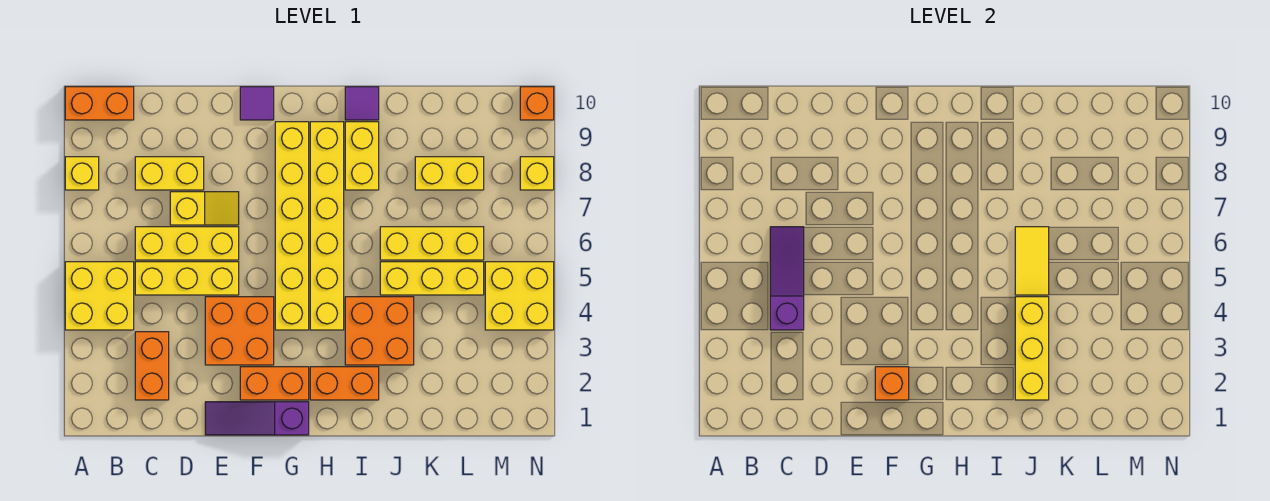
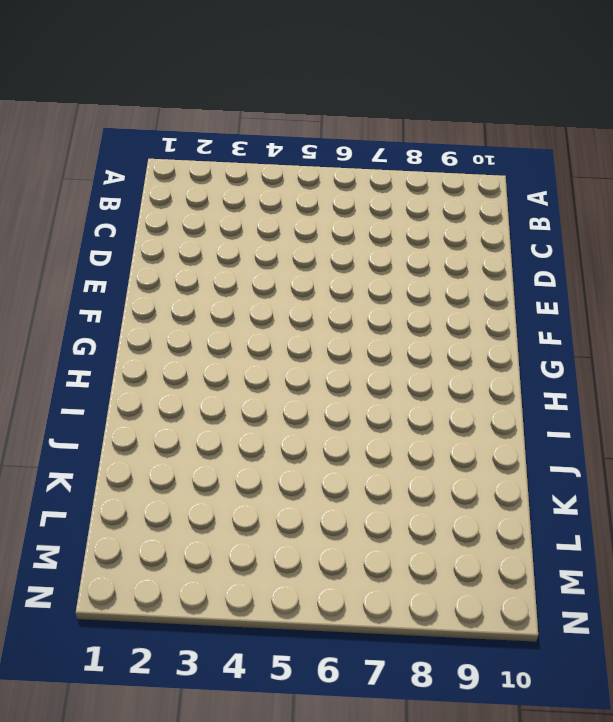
none -> yellow brick A4:B5 level 1
none -> yellow brick A8 level 1
none -> orange brick A10:B10 level 1

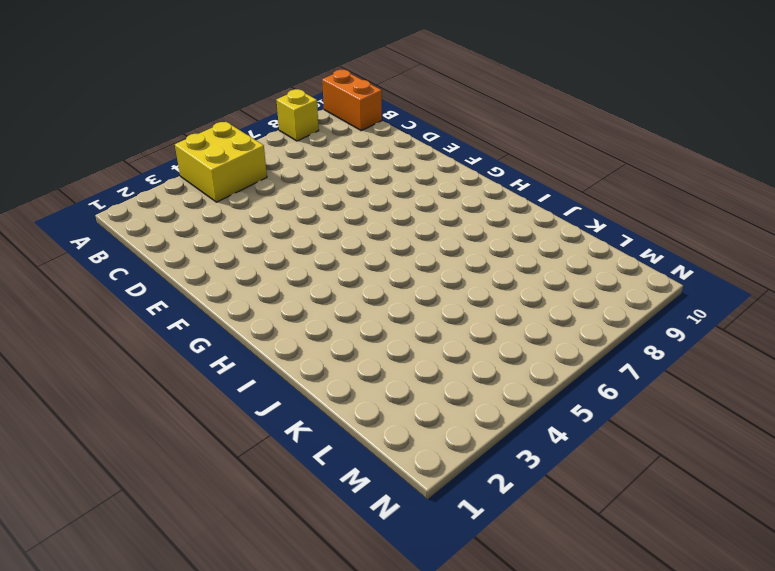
none -> orange brick C2:C3 level 1
none -> yellow brick C5:E5 level 1
none -> yellow brick C6:E6 level 1

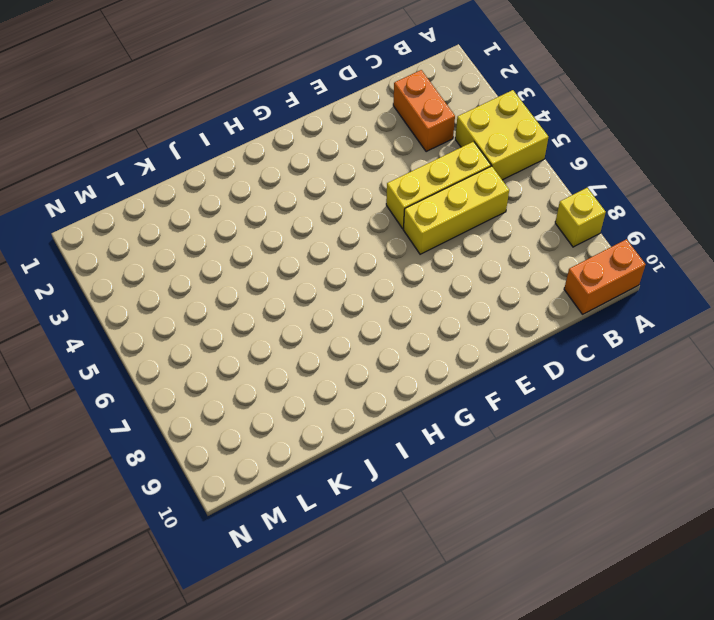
none -> yellow brick C8:D8 level 1
none -> yellow slope D7:E7 level 1 top D
none -> purple slope E1:G1 level 1 top G

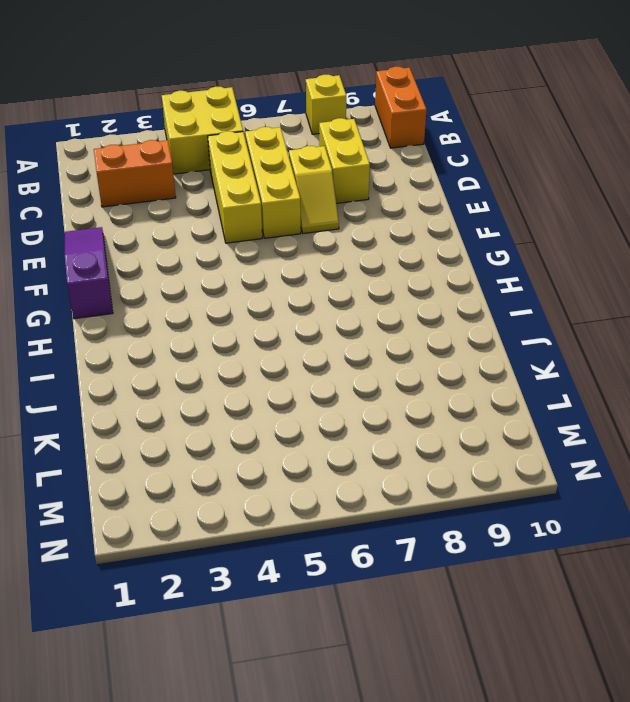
none -> orange brick E3:F4 level 1
none -> orange brick F2:G2 level 1
none -> purple tile F10 level 1

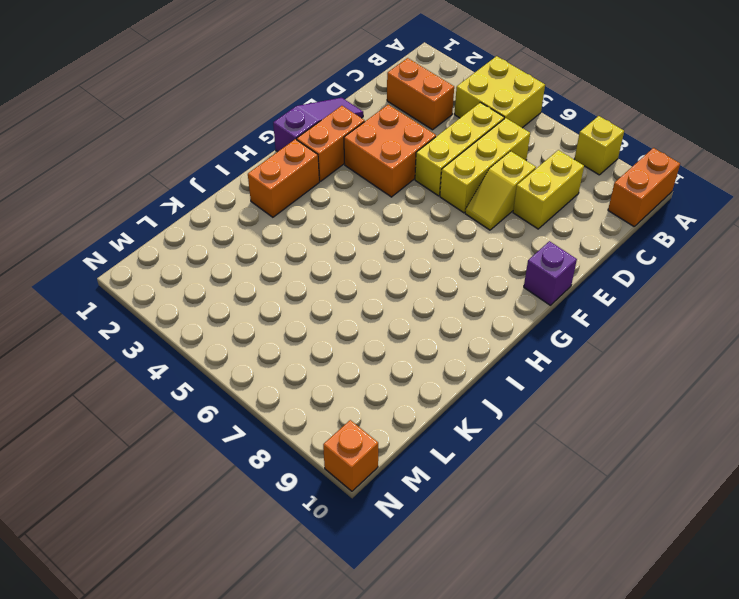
purple brick F10 level 1 -> purple tile F10 level 1
none -> yellow brick G4:G9 level 1
none -> yellow brick H4:H9 level 1
none -> orange brick I3:J4 level 1

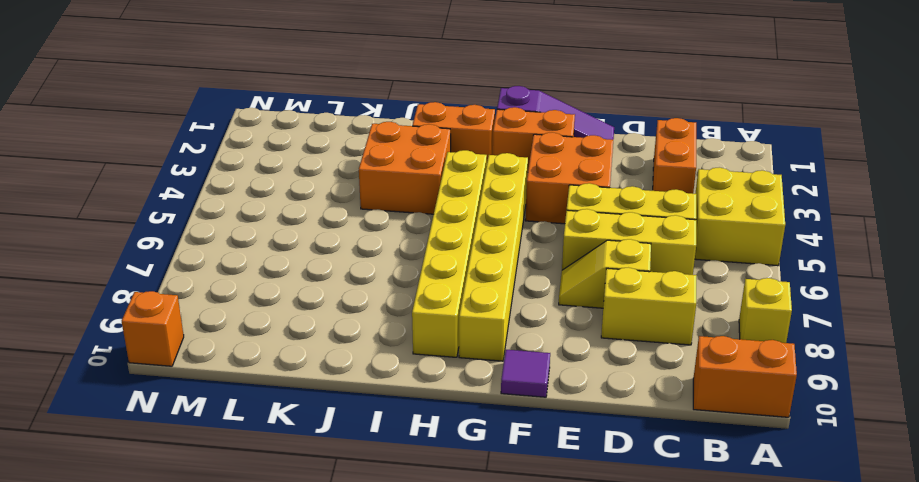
none -> yellow brick I8:I9 level 1
none -> purple tile I10 level 1
none -> yellow brick J5:L5 level 1

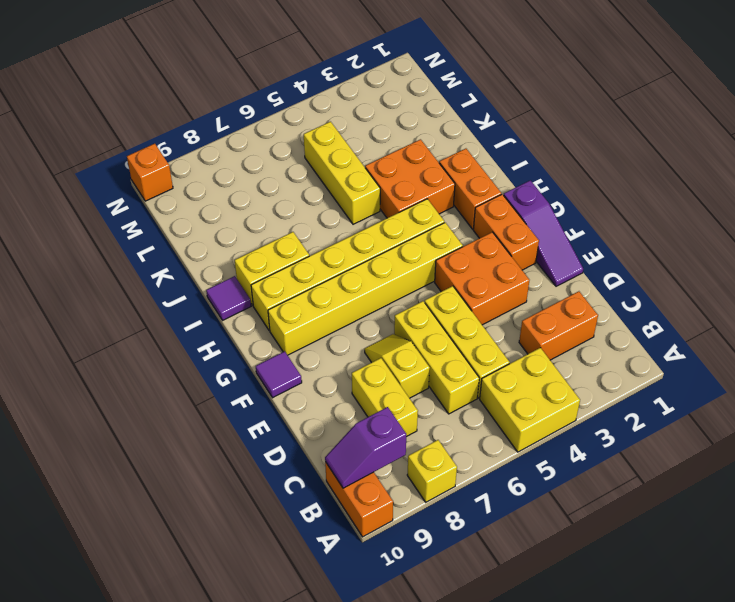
purple slope B9:B10 level 2 top 9 -> none
none -> yellow brick J6:L6 level 1
none -> yellow brick K8:L8 level 1
none -> yellow brick M4:N5 level 1

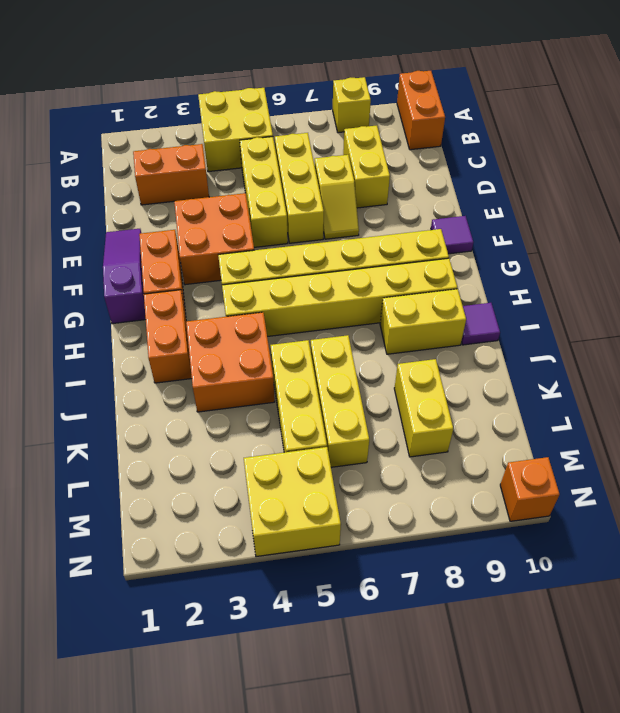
none -> yellow brick N8 level 1
none -> purple slope C4:C6 level 2 top 4
none -> orange brick F2 level 2

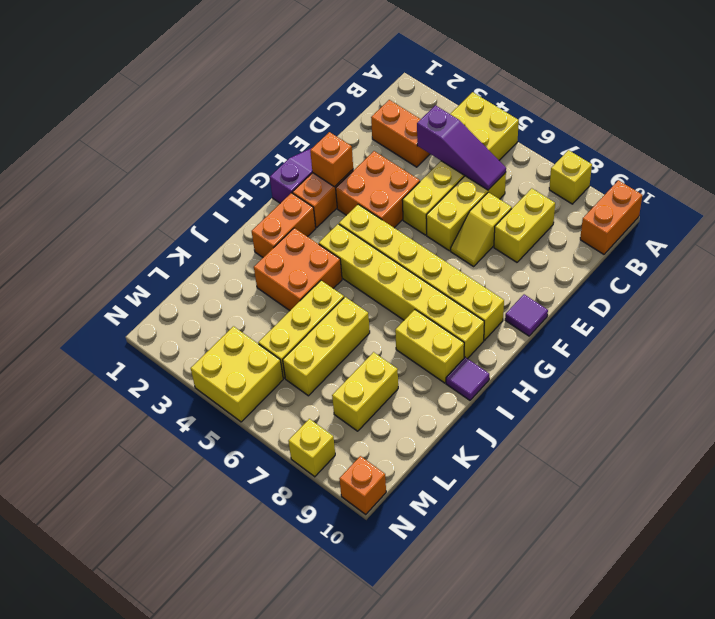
none -> yellow brick J2:J4 level 2
none -> yellow tile J5:J6 level 2

